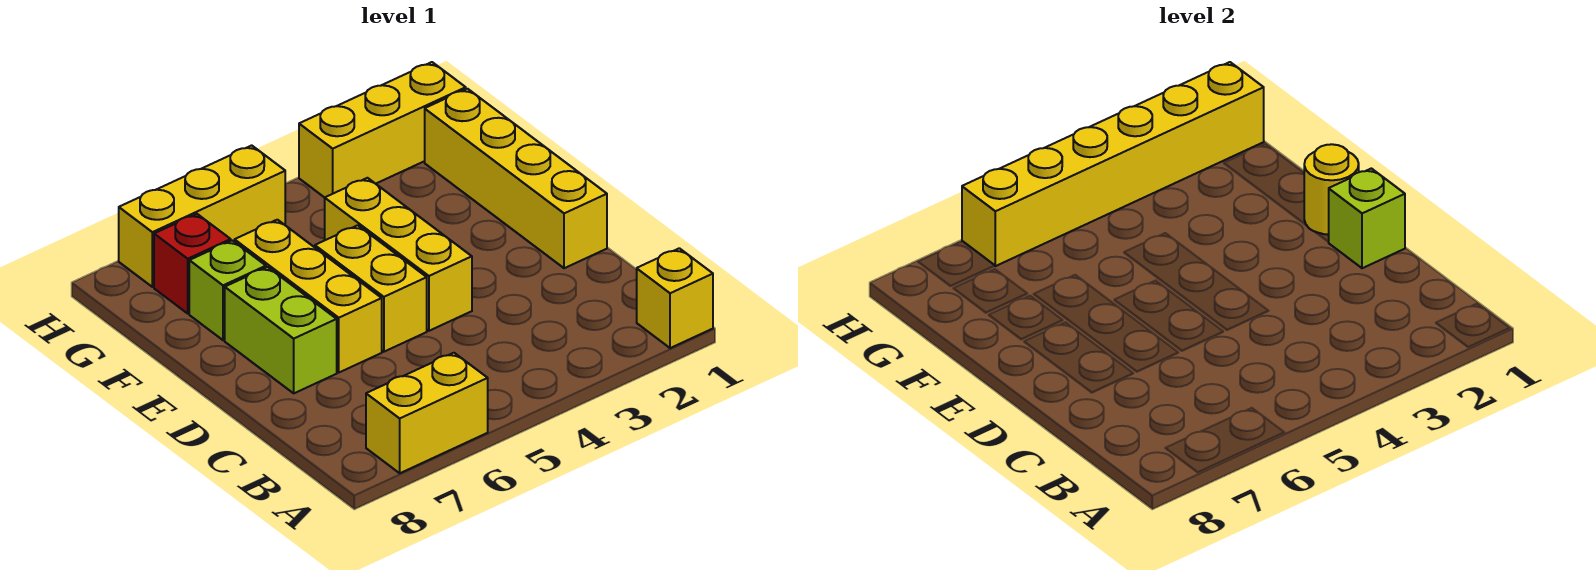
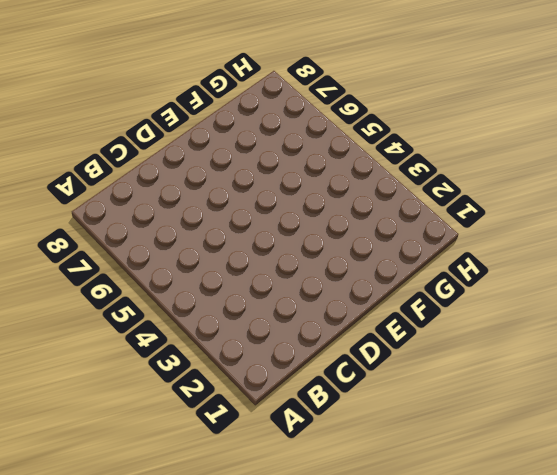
none -> yellow brick A1 level 1
none -> yellow brick A6:A7 level 1
none -> yellow brick D1:G1 level 1

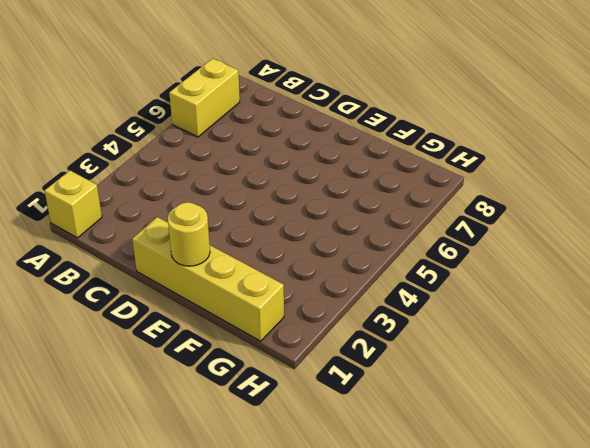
none -> yellow brick D4:F4 level 1
none -> yellow brick D5:E5 level 1
none -> yellow brick D6:F6 level 1

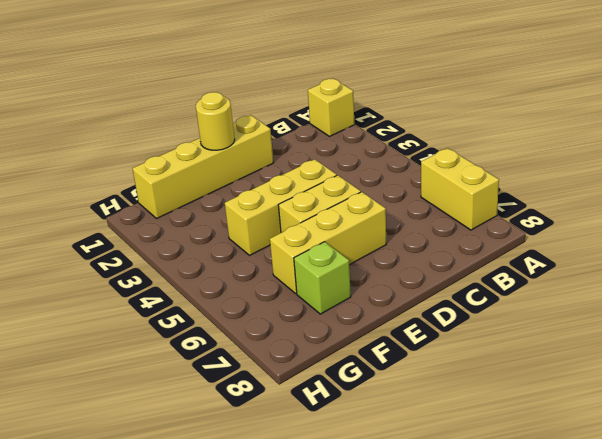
none -> lime brick D7:E7 level 1
none -> red brick G7 level 1
none -> yellow brick H1:H3 level 1

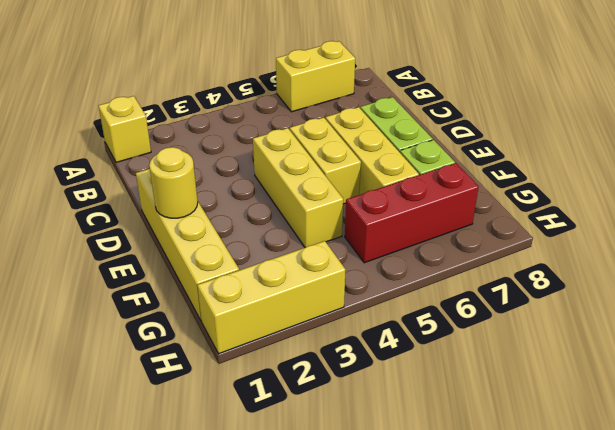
red brick G5:G7 level 1 -> red brick G7 level 1
none -> yellow brick H5:H7 level 1
none -> lime brick D1 level 2
none -> yellow brick H1:H6 level 2

